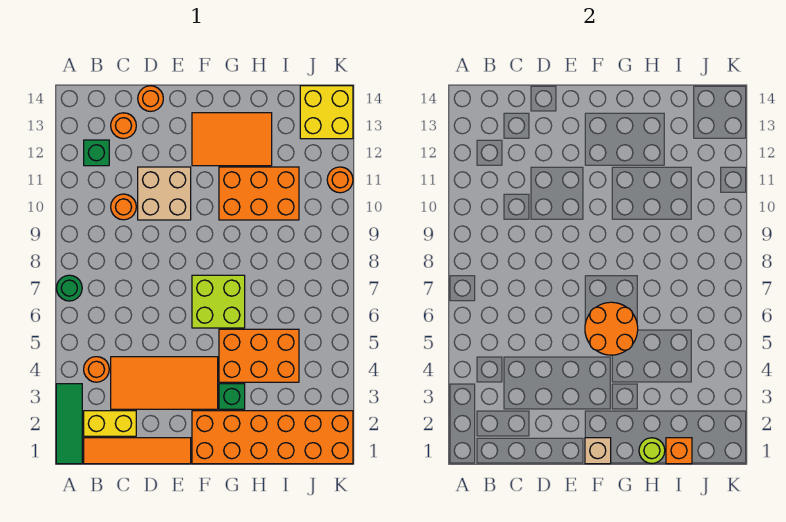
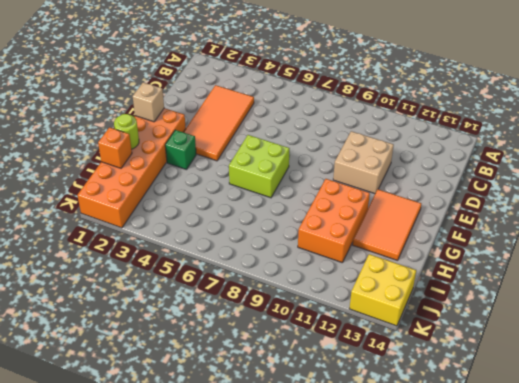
none -> green tile A1:A3 level 1
none -> green round brick A7 level 1
none -> orange tile B1:E1 level 1

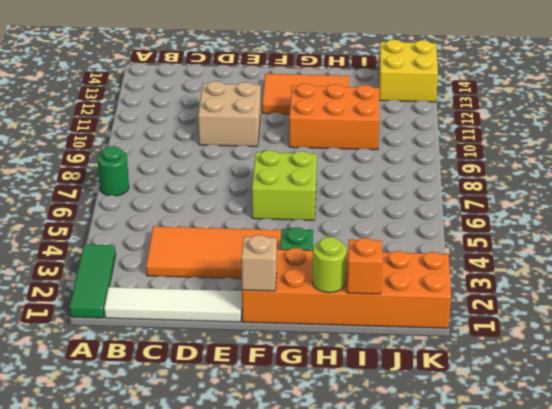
white tile B1:E1 level 1 -> orange tile B1:E1 level 1
none -> yellow brick B2:C2 level 1
none -> orange round brick B4 level 1
none -> green brick B12 level 1

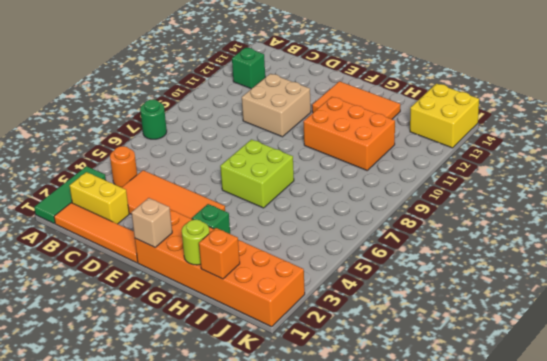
none -> orange round brick C10 level 1
none -> orange round brick C13 level 1
none -> orange round brick D14 level 1

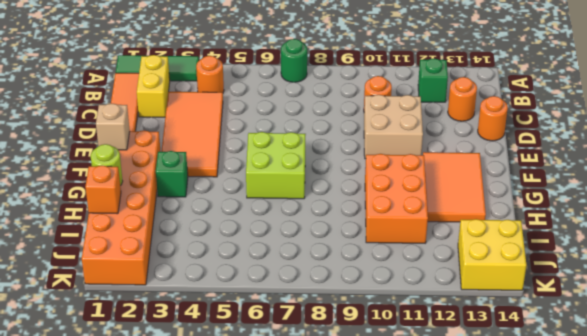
none -> orange brick G4:I5 level 1
none -> orange round brick K11 level 1
none -> orange round brick F5:G6 level 2

